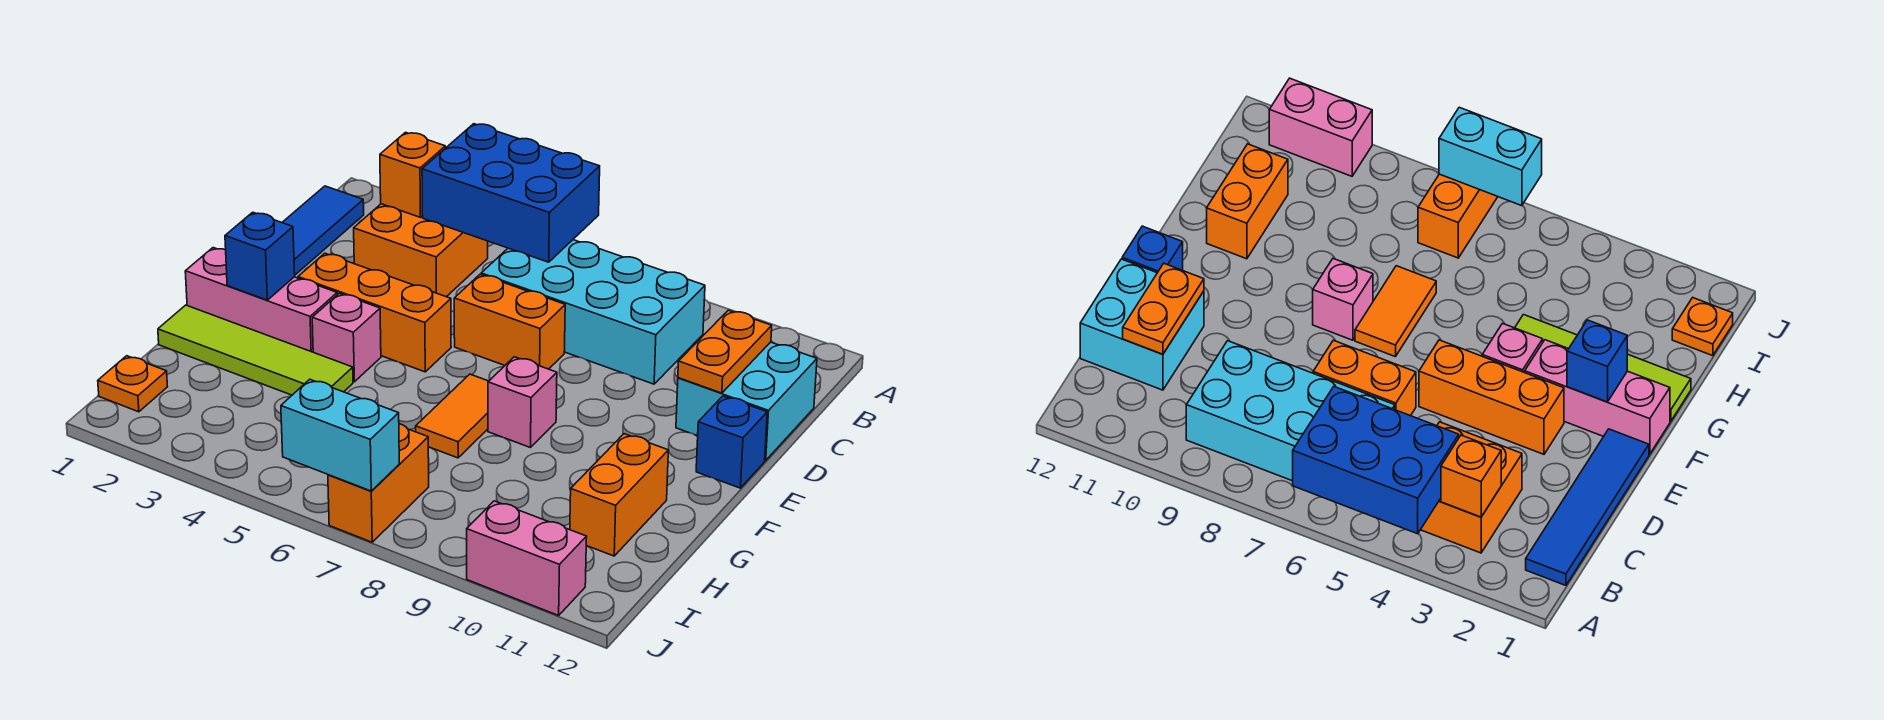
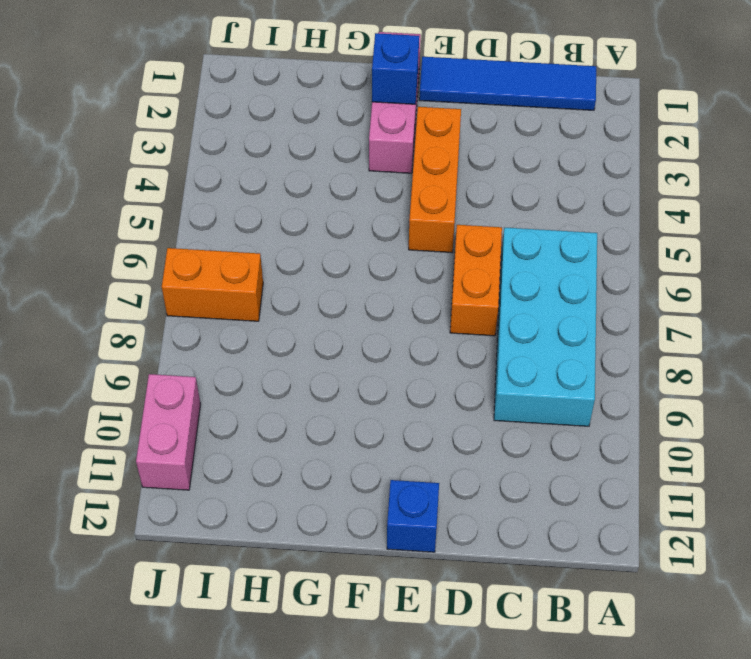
none -> orange brick B3:C4 level 1
none -> cyan brick C11:D12 level 1
none -> pink brick F4 level 1

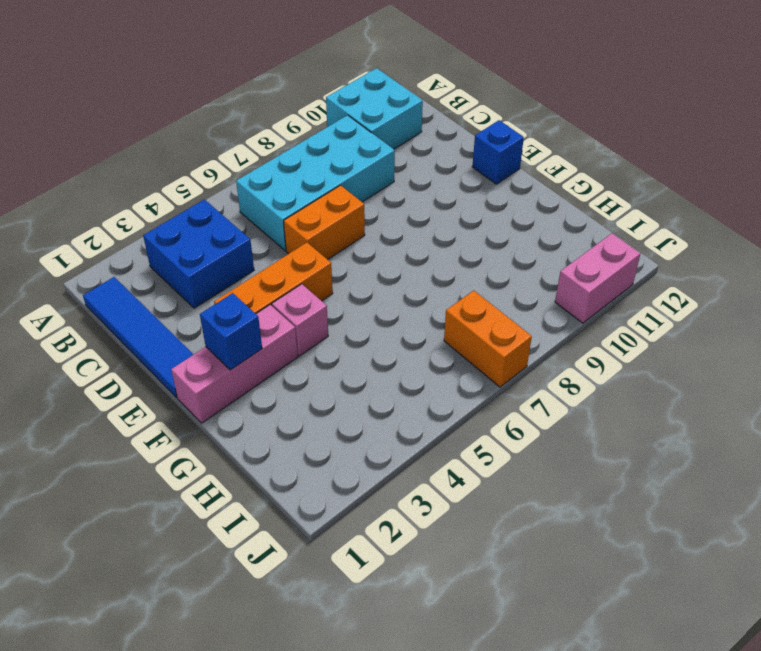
cyan brick A10:B11 level 1 -> cyan brick C11:D12 level 1
blue brick B3:C4 level 1 -> orange brick B3:C4 level 1
none -> orange tile F7:G7 level 1
none -> pink brick F8 level 1
none -> lime tile G1:G4 level 1

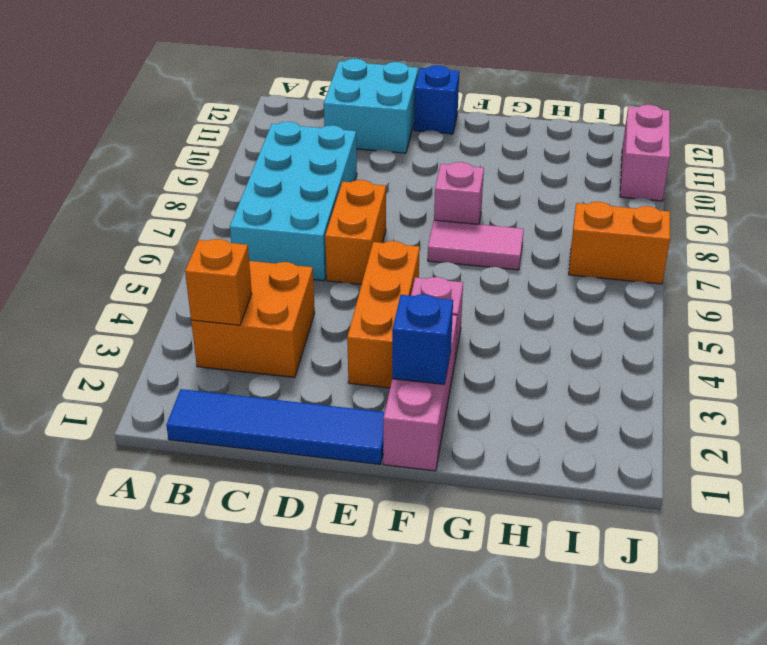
pink tile F7:G7 level 1 -> orange tile F7:G7 level 1
none -> lime tile G1:G4 level 1
none -> orange brick G11:H11 level 1
none -> orange plate I1 level 1

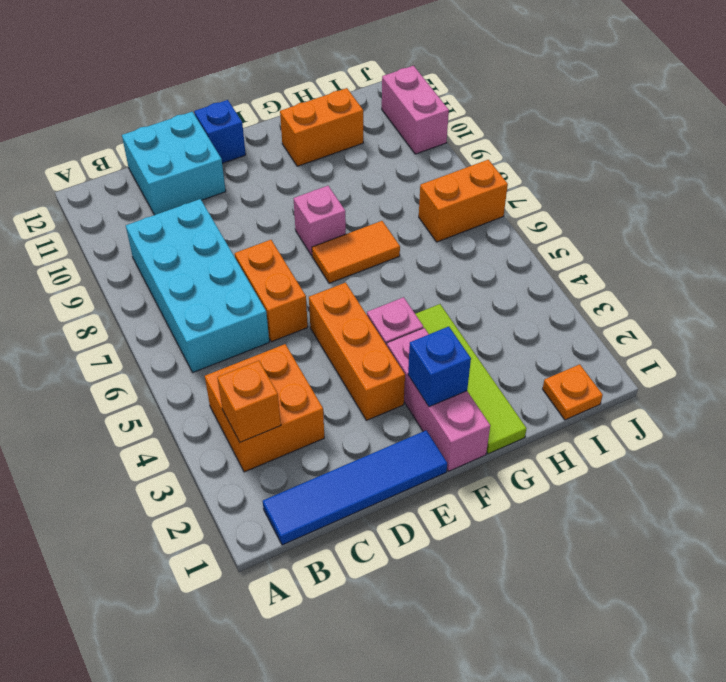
none -> blue brick A4:B6 level 2
none -> orange plate C11:D11 level 2
none -> cyan brick J6:J7 level 2

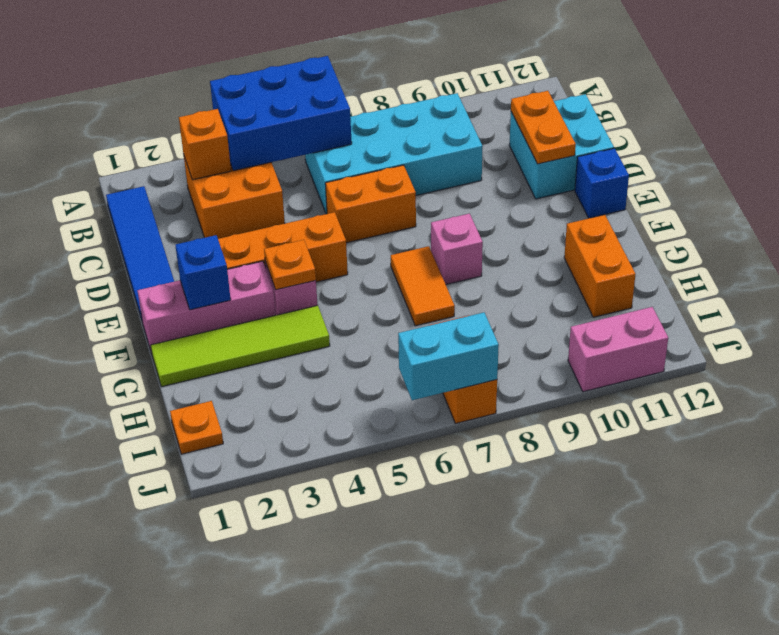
orange plate F4 level 2 -> none

